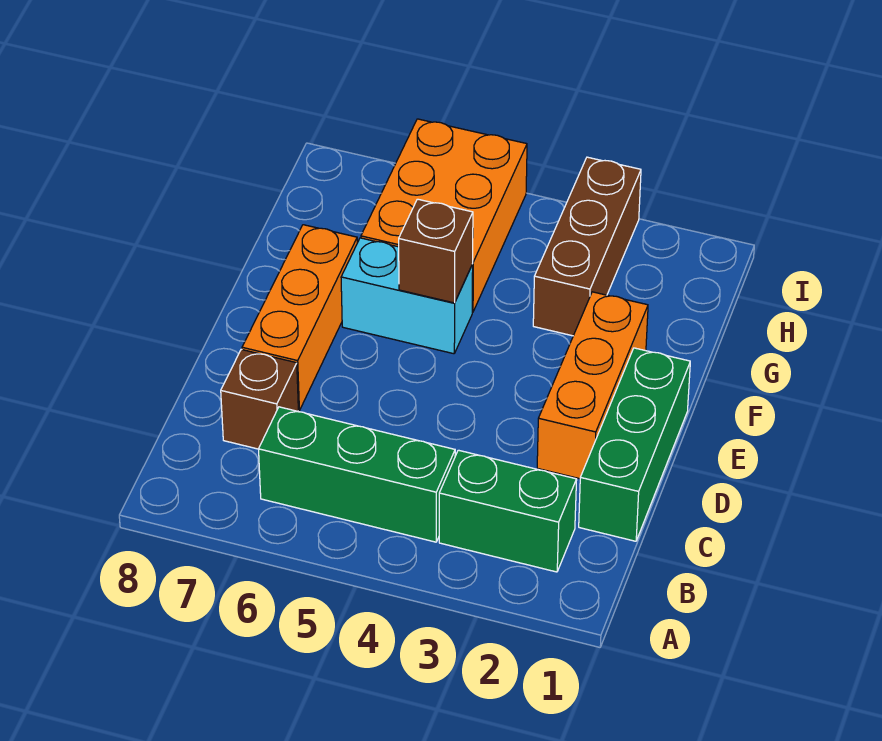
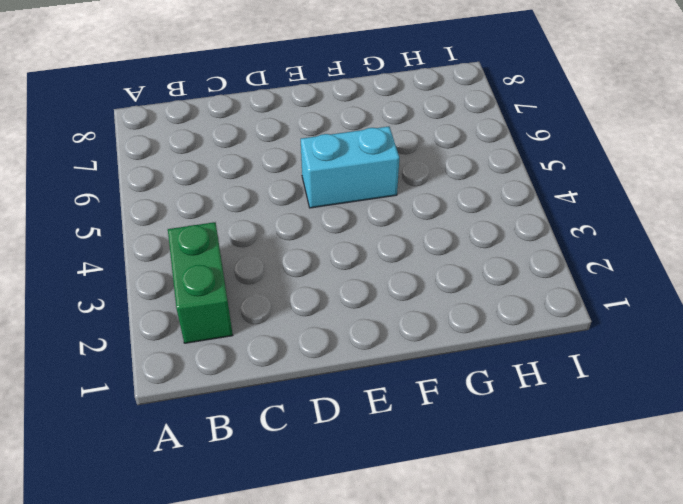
cyan brick E5:F5 level 1 -> cyan brick F5:F6 level 1
none -> green brick B4:B6 level 1
none -> green brick C1:E1 level 1

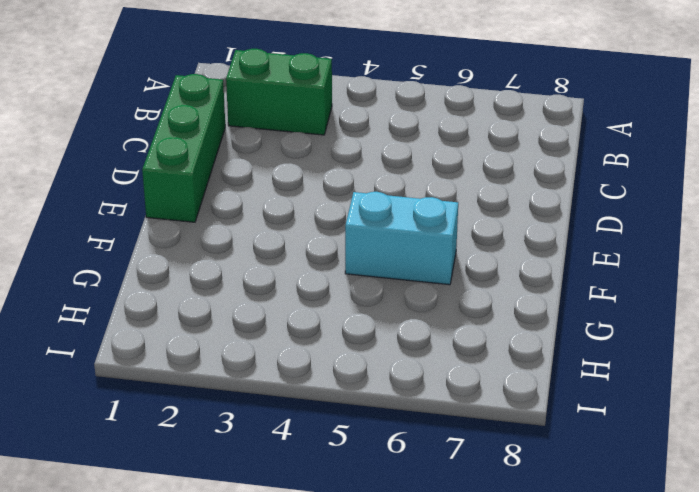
none -> green brick B4:B6 level 1
none -> brown brick C7 level 1

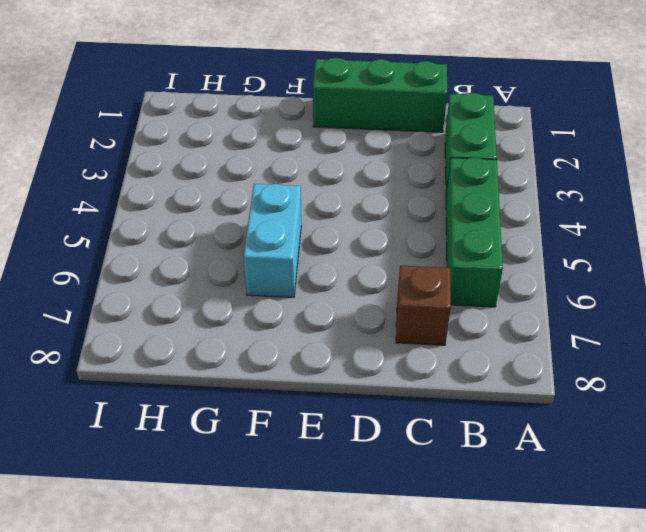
none -> orange brick D2:F2 level 1
none -> orange brick D7:F7 level 1

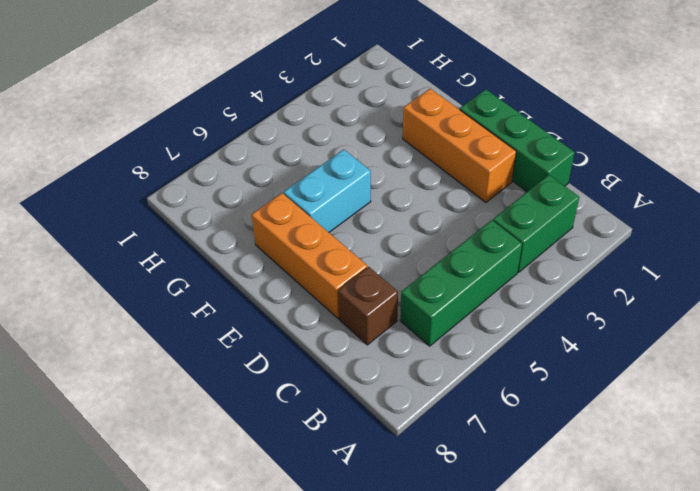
none -> brown brick G3:I3 level 1
none -> orange brick G5:I6 level 1

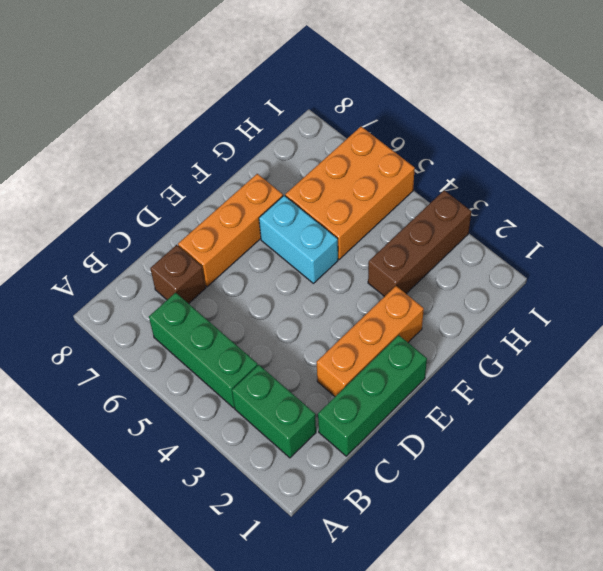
none -> brown brick F5 level 2

